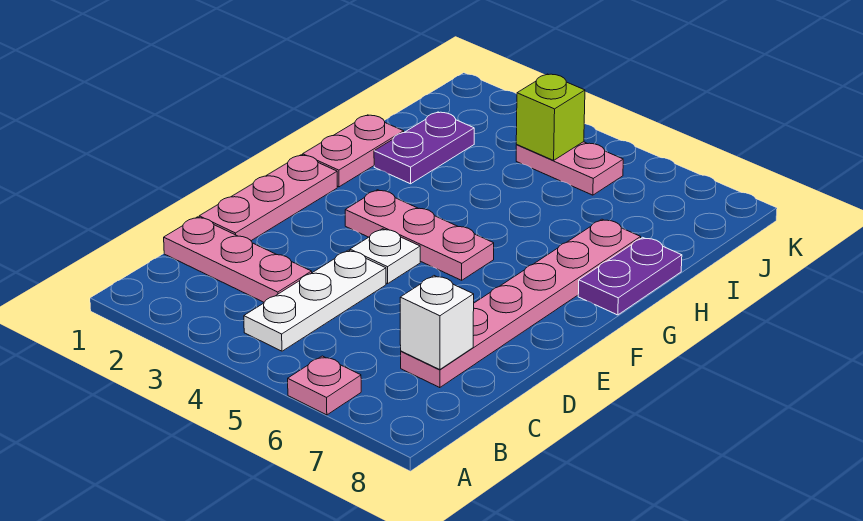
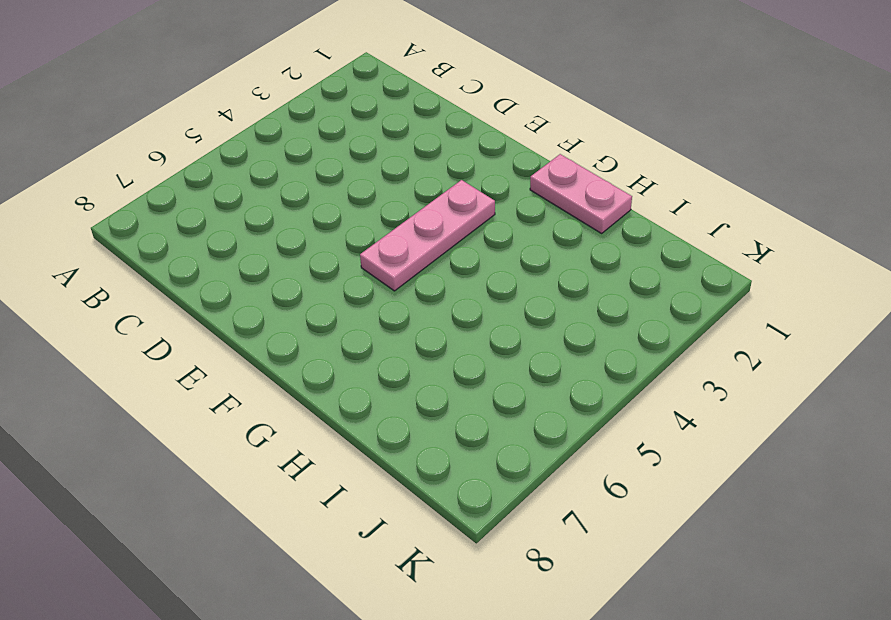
none -> pink plate A6 level 1
none -> white plate B4:D4 level 1
none -> pink plate C1:C3 level 1

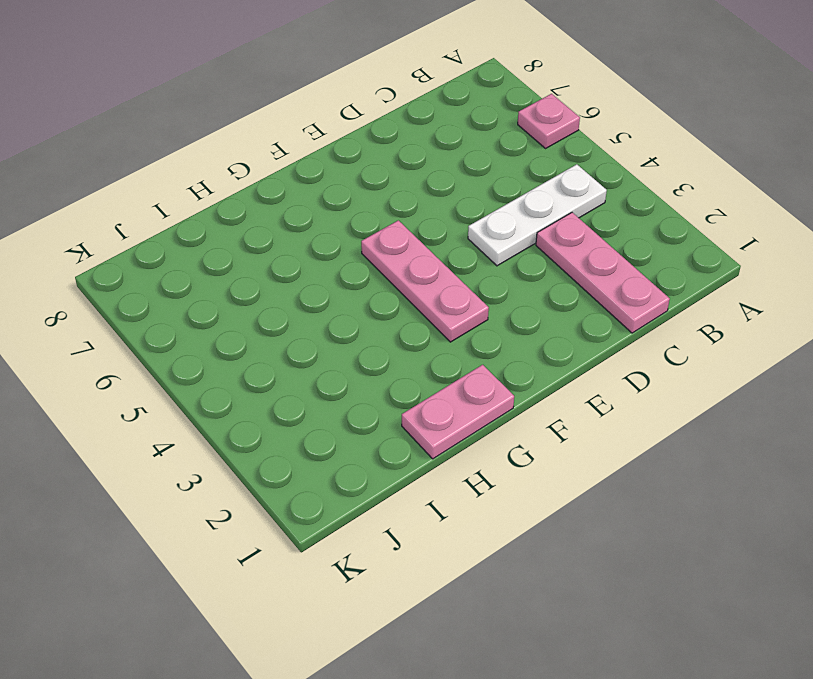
none -> pink plate C7:H7 level 1
none -> pink plate D1:F1 level 1
none -> white plate E4 level 1

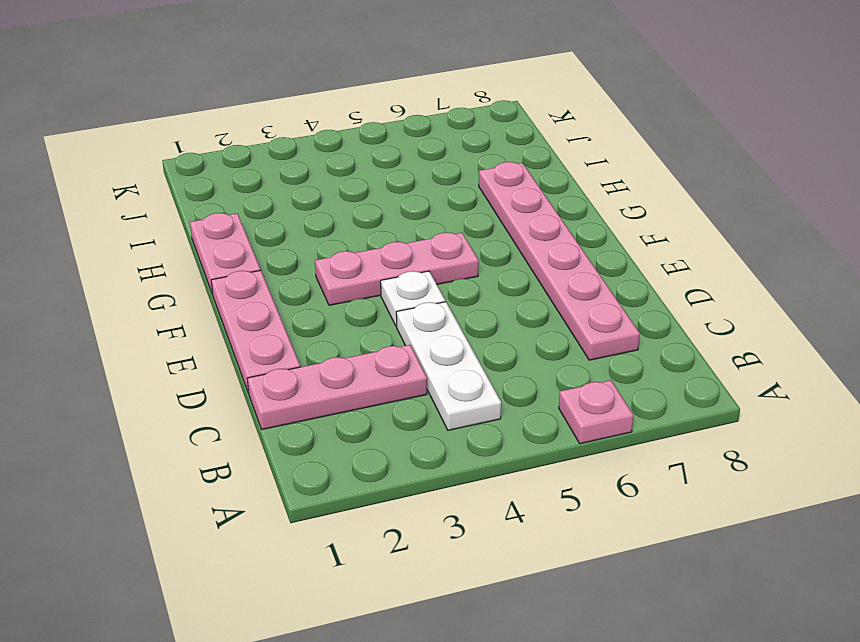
none -> purple plate G8:H8 level 1
none -> purple plate H2:I2 level 1
none -> pink plate J4:J5 level 1

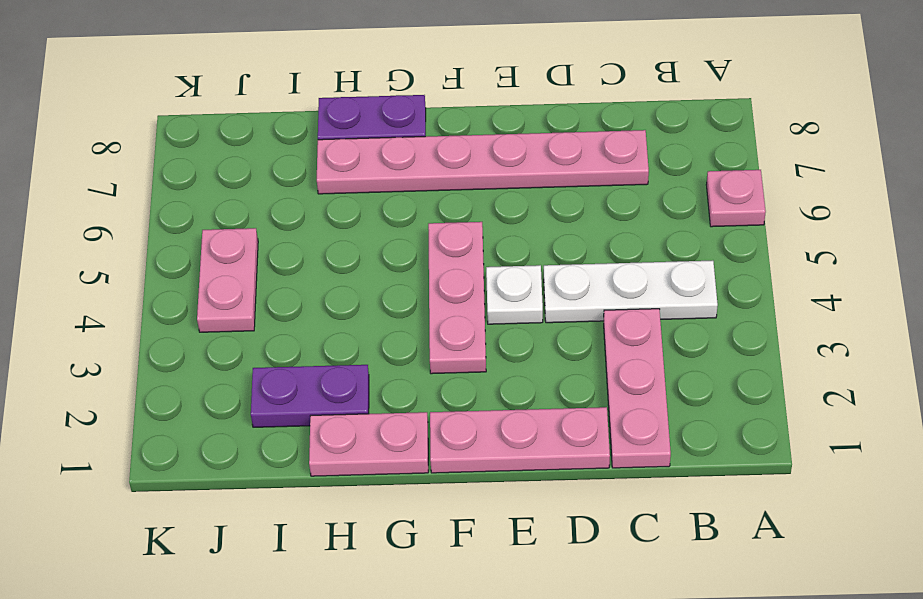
none -> white brick C7 level 2
none -> lime brick J4 level 2

